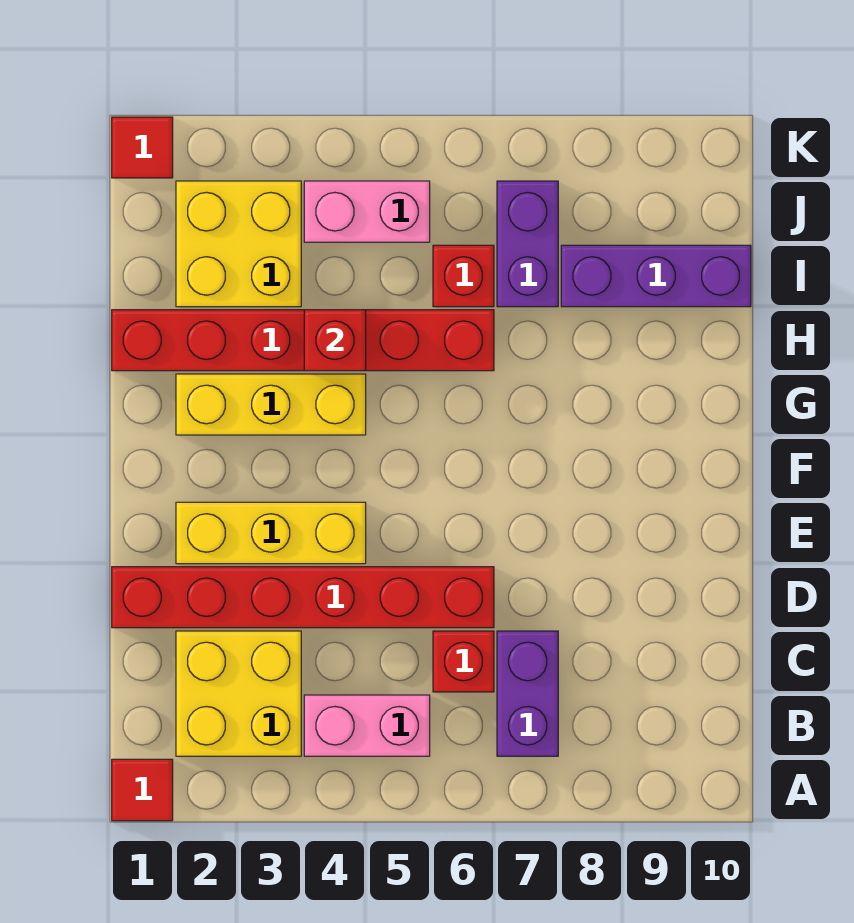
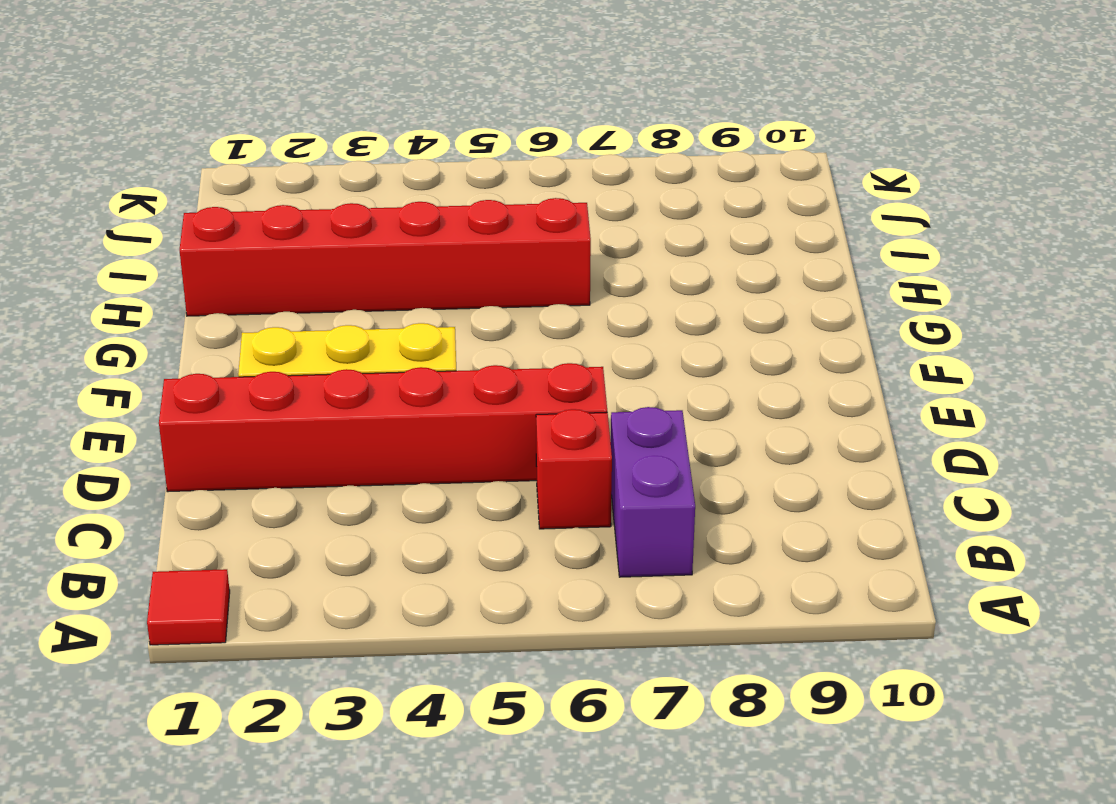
none -> yellow brick B2:C3 level 1
none -> pink brick B4:B5 level 1
none -> yellow brick G2:G4 level 1

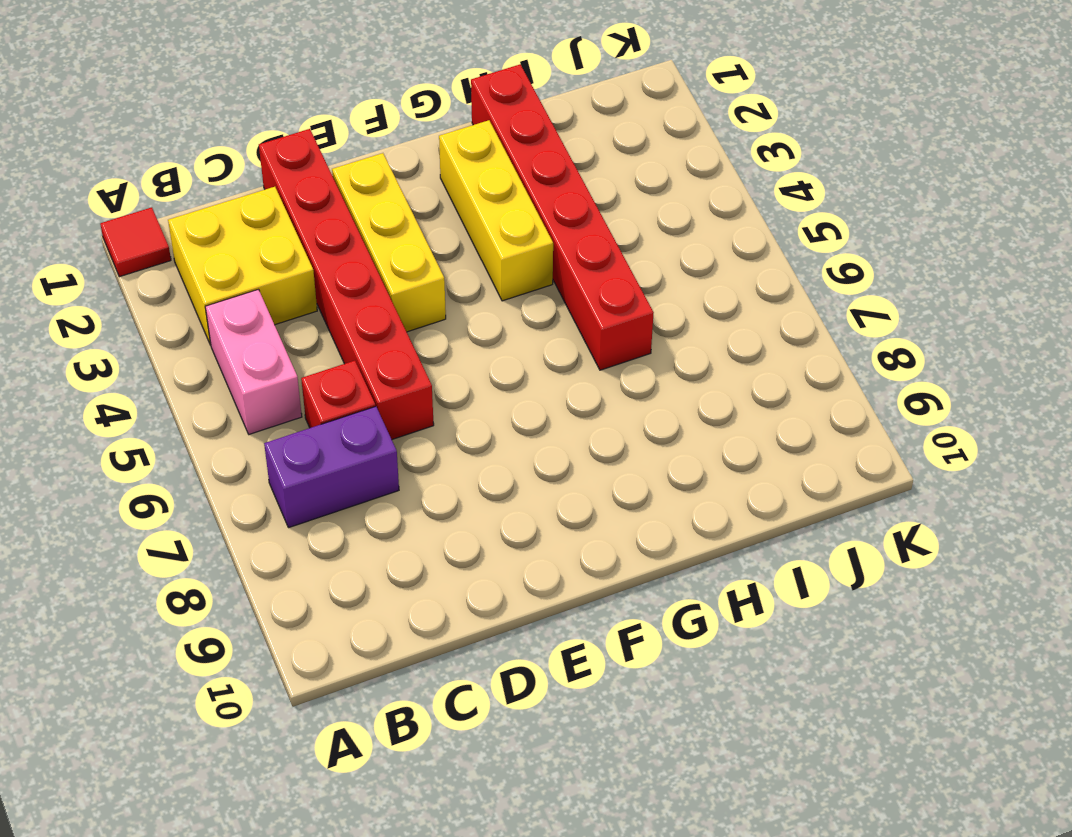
none -> yellow brick I2:J3 level 1
none -> red brick I6 level 1
none -> purple brick I7:J7 level 1

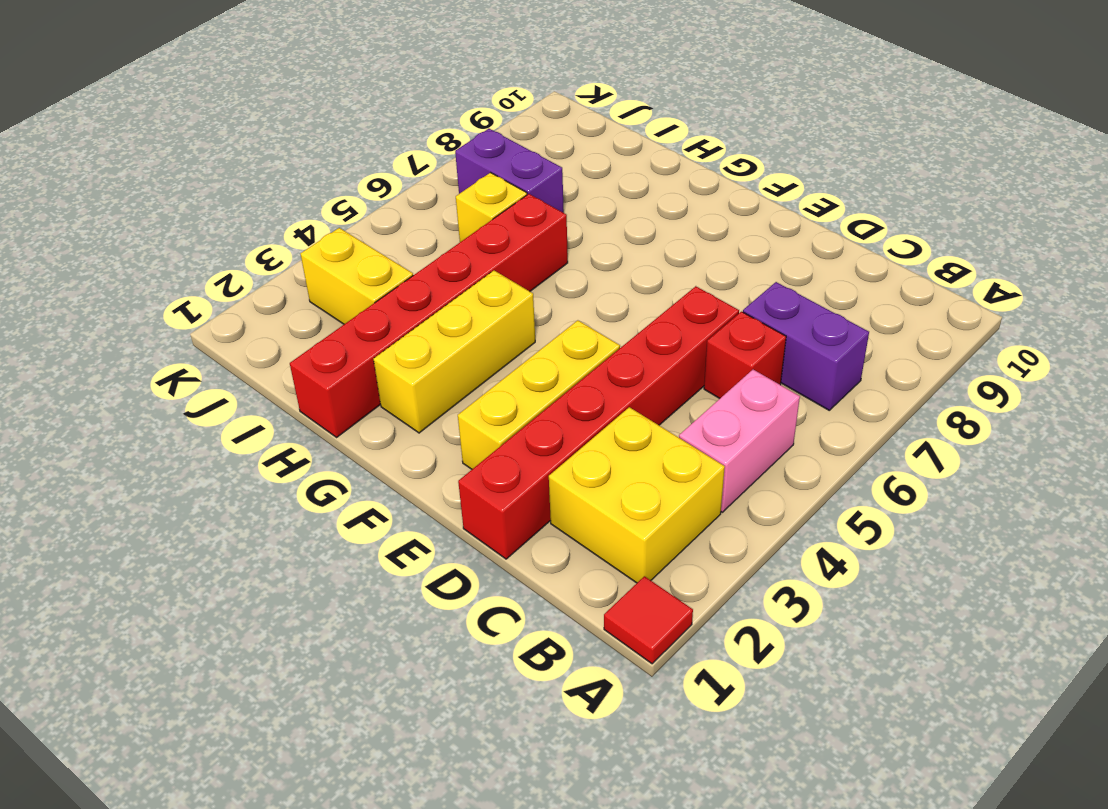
yellow brick I3:J3 level 1 -> yellow brick I2:J3 level 1
yellow brick I6 level 1 -> red brick I6 level 1
none -> purple brick I8:I10 level 1
none -> pink brick J4:J5 level 1
none -> red tile K1 level 1

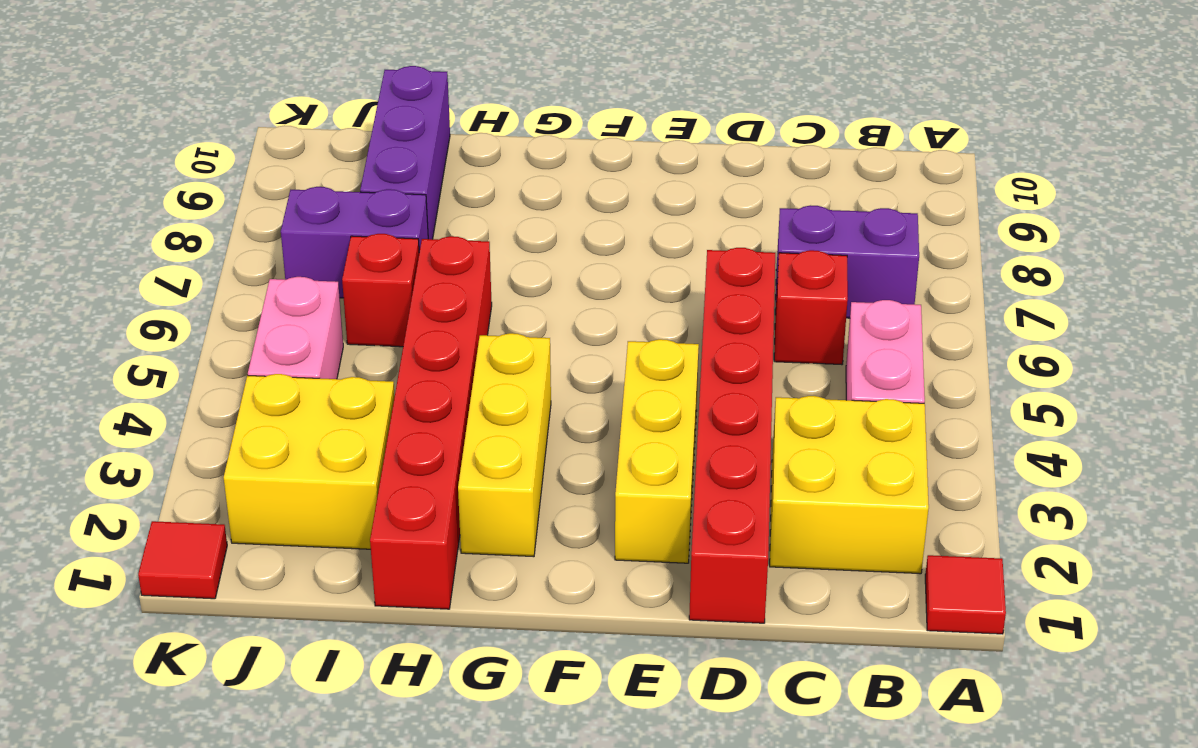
none -> red brick H4 level 2

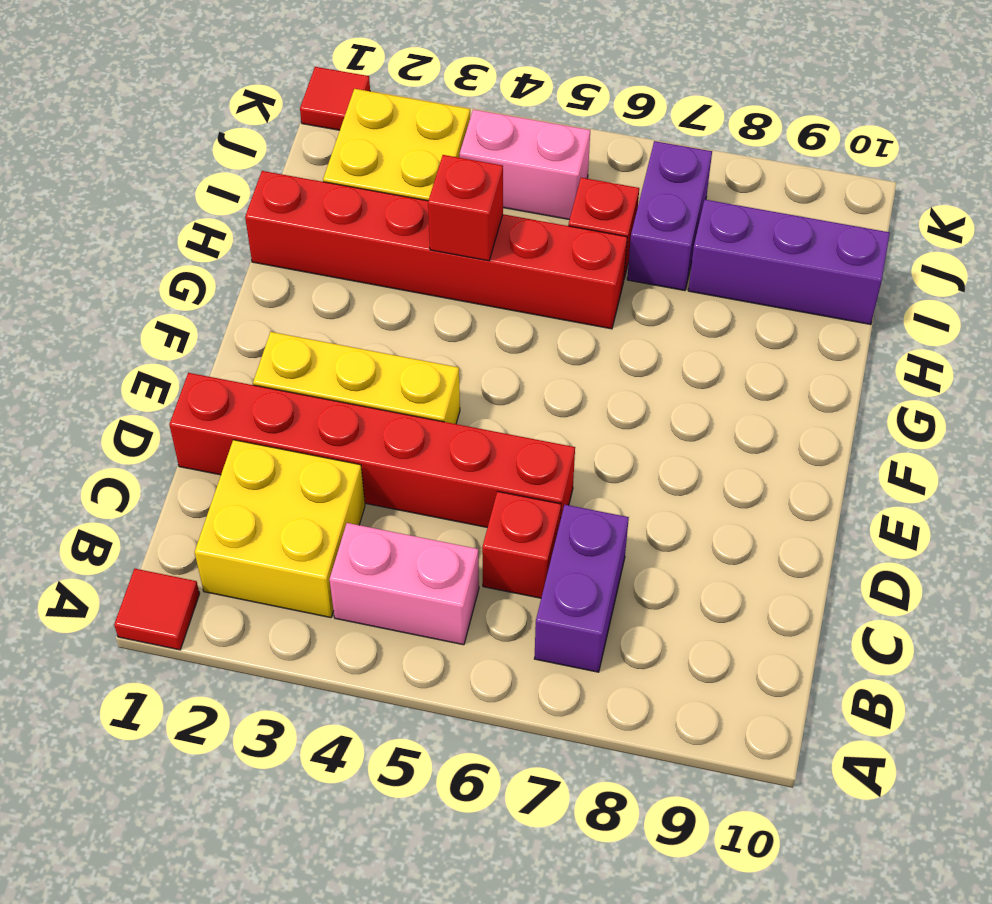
none -> yellow brick G2:G4 level 1

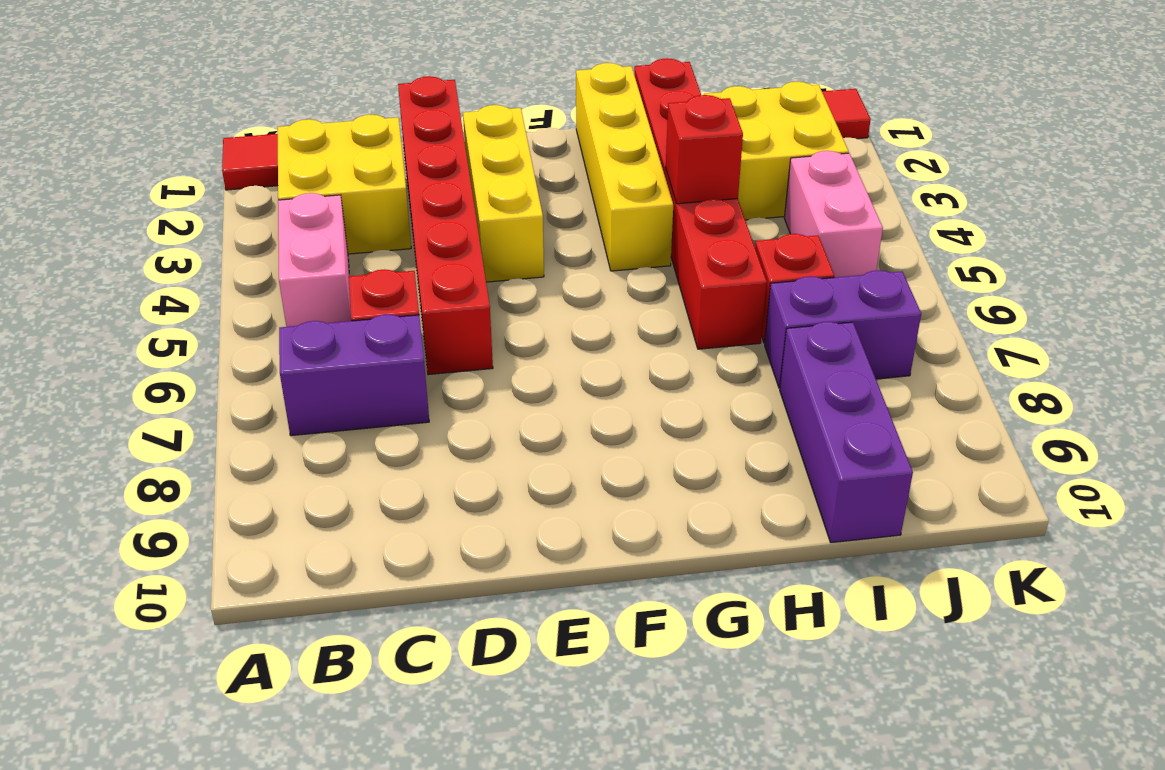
yellow brick G1:G4 level 1 -> yellow brick G2:G4 level 1

